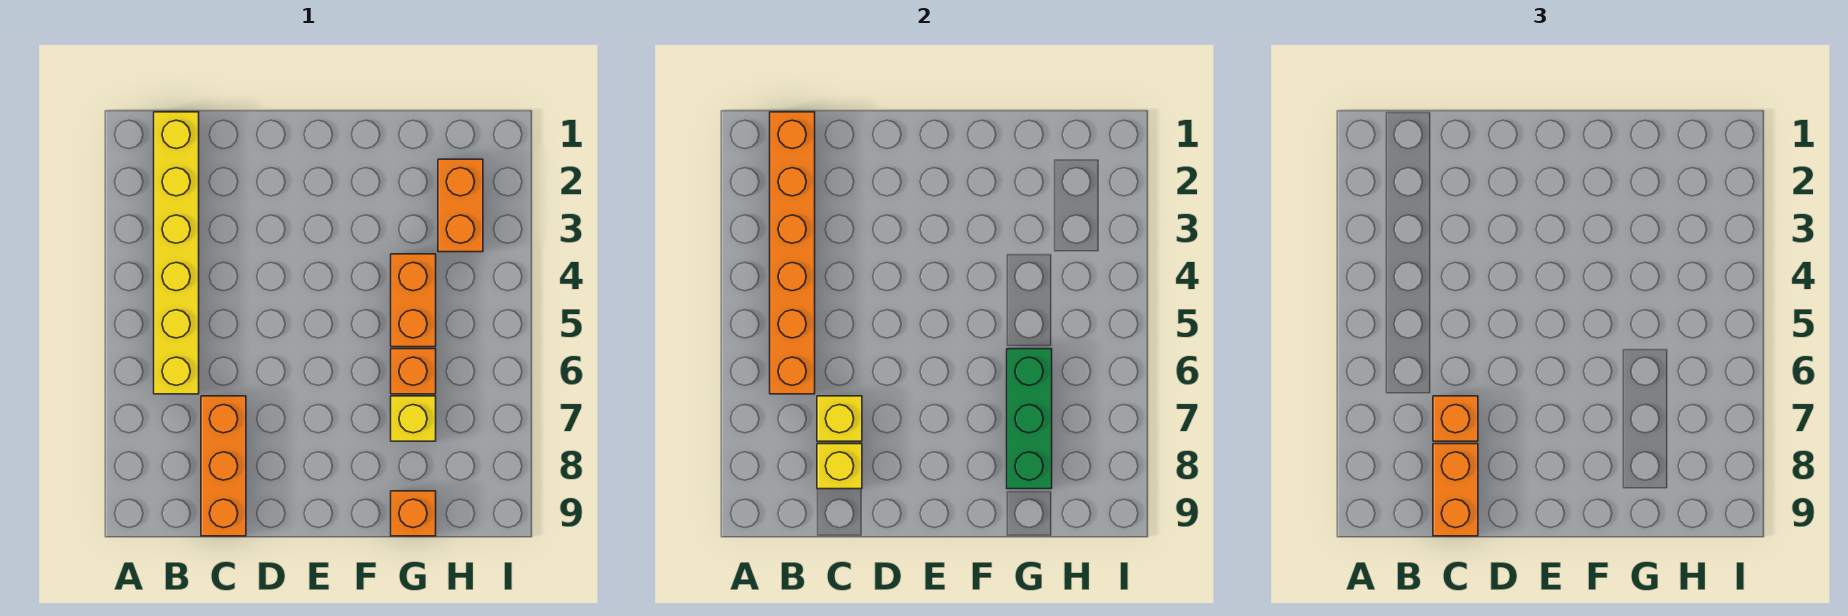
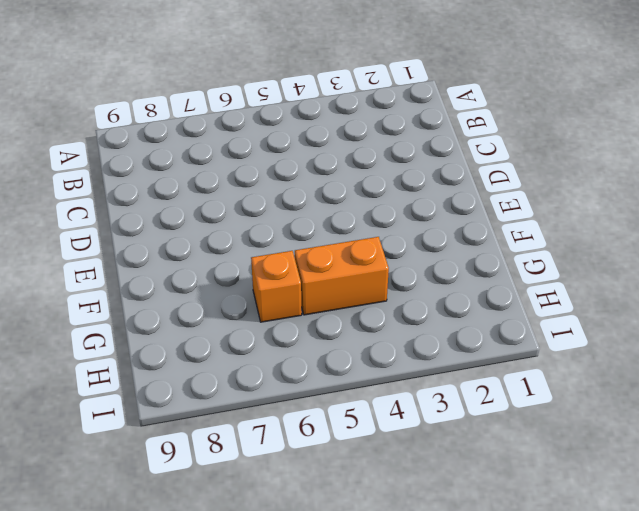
none -> yellow brick B1:B6 level 1
none -> orange brick C7:C9 level 1
none -> yellow brick G7 level 1

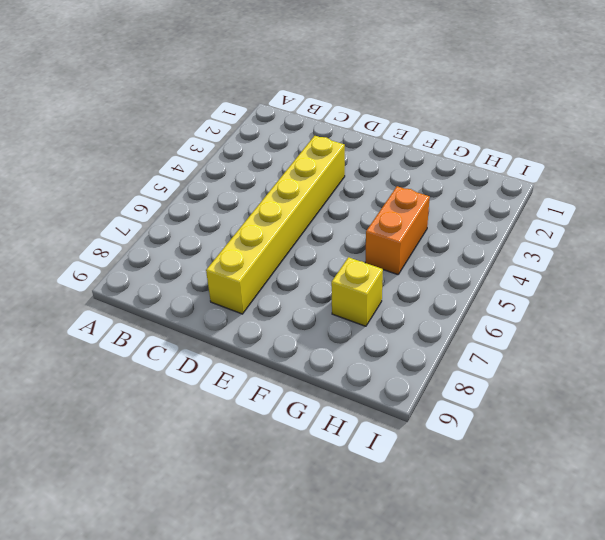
yellow brick D3:D8 level 1 -> yellow brick B1:B6 level 1
none -> orange brick C7:C9 level 1
none -> orange brick G6 level 1
none -> orange brick G9 level 1

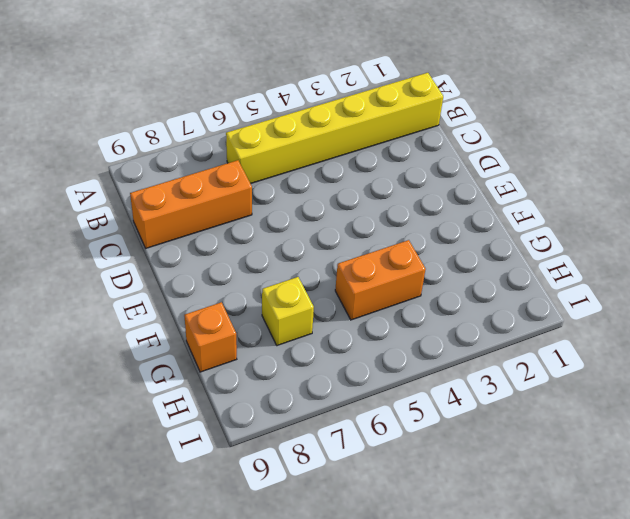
none -> orange brick G6 level 1
none -> orange brick H2:H3 level 1
none -> orange brick B1:B6 level 2

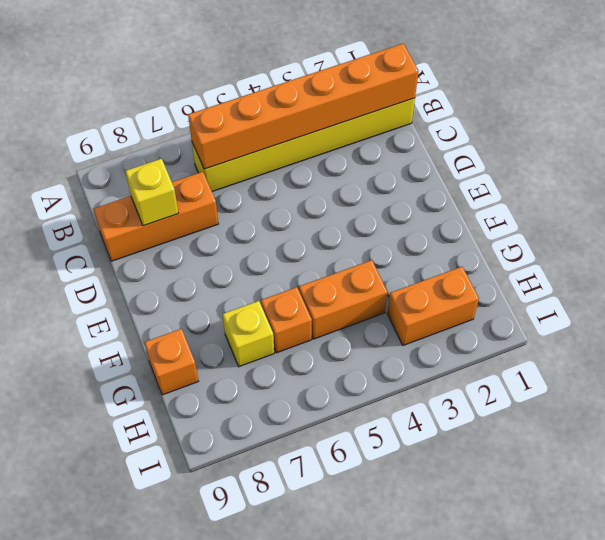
none -> yellow brick C7 level 2
none -> green brick G6:G8 level 2
none -> orange brick C7 level 3

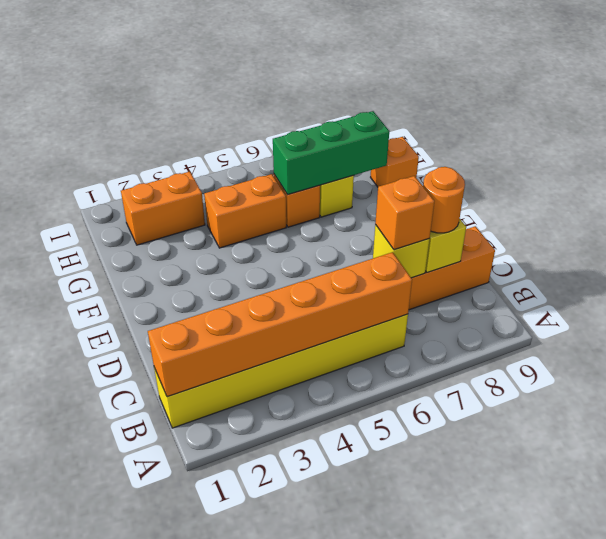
orange round brick C8 level 3 -> orange brick C8:C9 level 3

